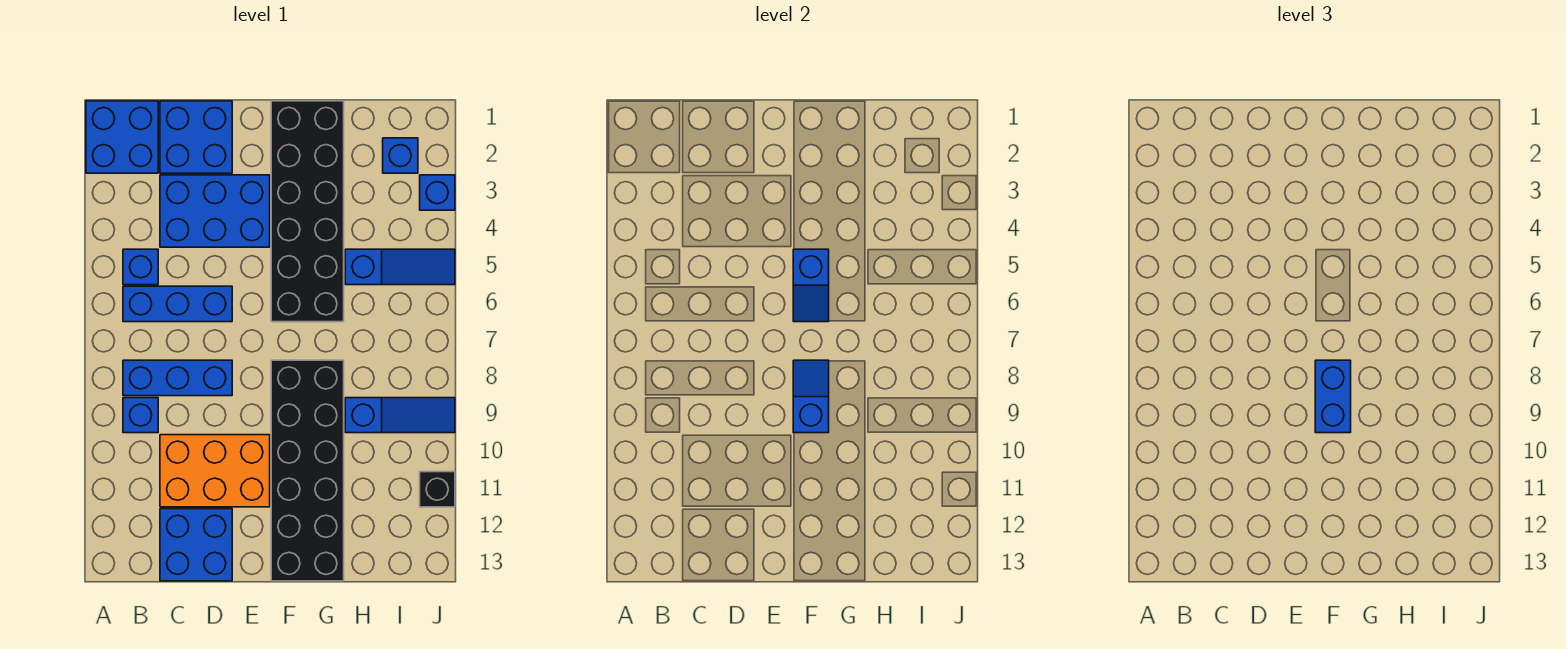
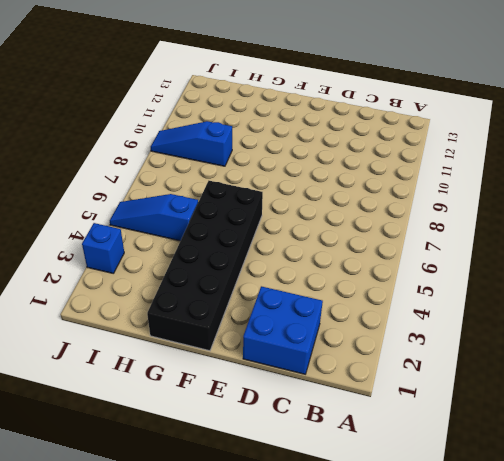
none -> blue brick A1:B2 level 1
none -> blue brick B5 level 1
none -> blue brick B6:D6 level 1

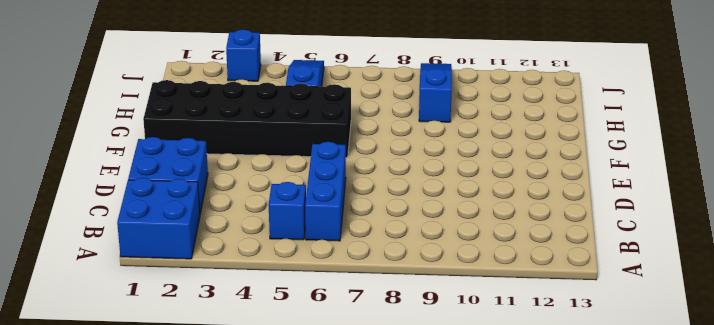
none -> blue brick B8:D8 level 1
none -> blue brick B9 level 1
none -> blue brick C3:E4 level 1

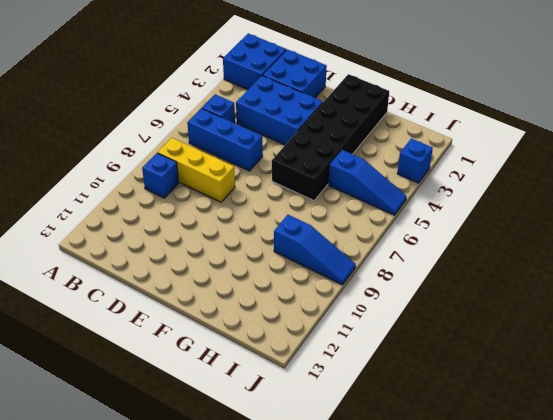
yellow brick B8:D8 level 1 -> blue brick B8:D8 level 1
none -> orange brick C10:E11 level 1
none -> blue brick C12:D13 level 1
none -> black brick F8:G13 level 1

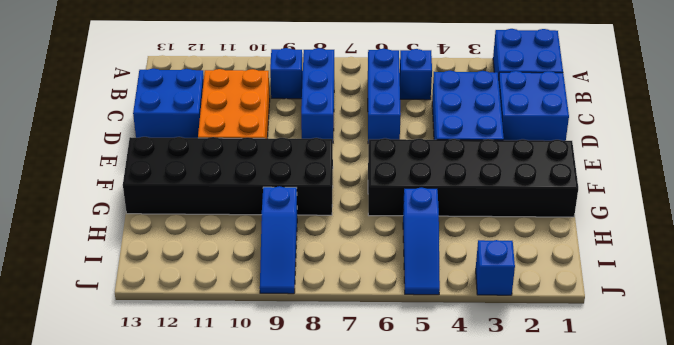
none -> blue brick I2 level 1
none -> black brick J11 level 1
none -> blue slope F5:F6 level 2 top 5

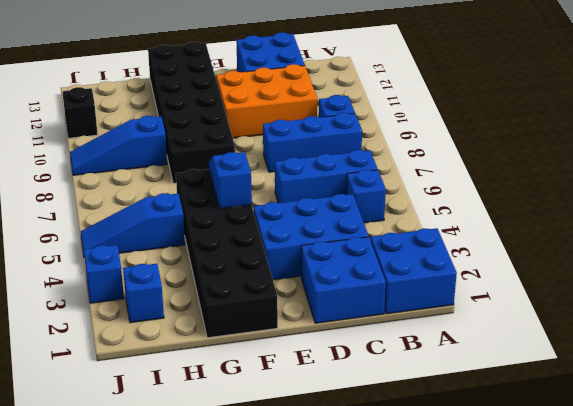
none -> blue slope F8:F9 level 2 top 9
none -> blue brick F8:F9 level 3

